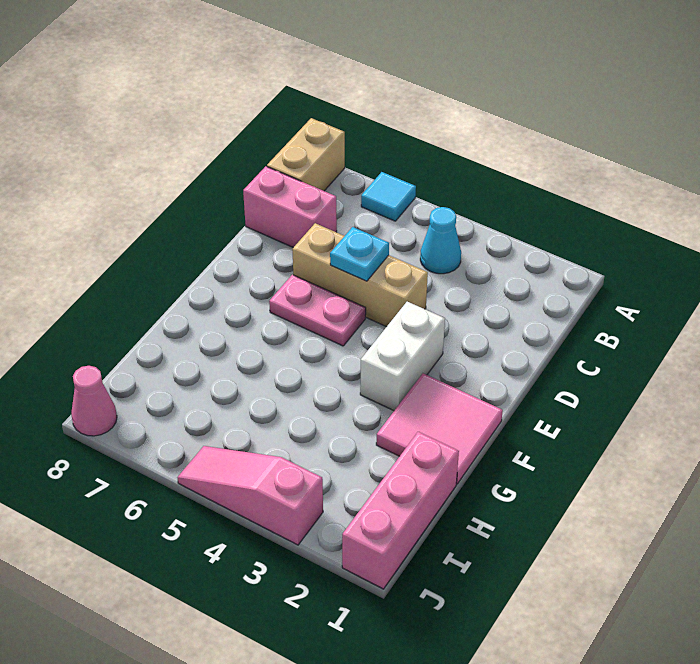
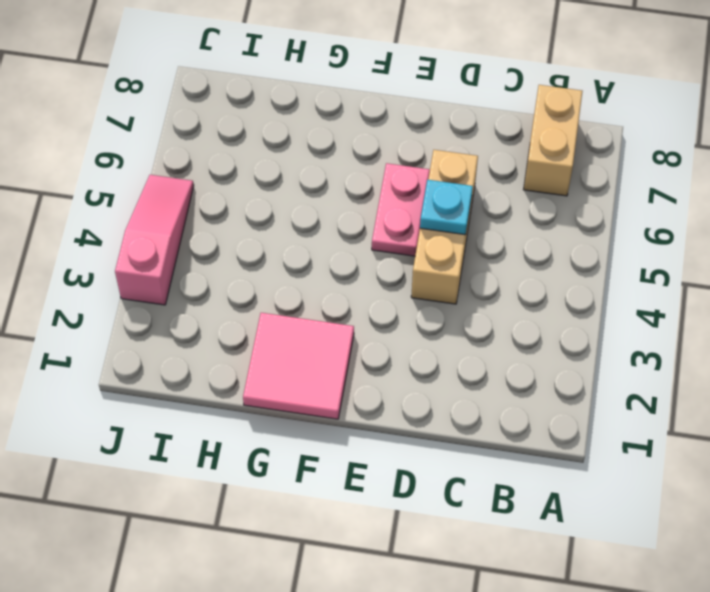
tan brick B7:B8 level 1 -> tan brick A8:B8 level 1
none -> cyan tile A6 level 1
none -> cyan cone B4 level 1
none -> pink brick C7:C8 level 1

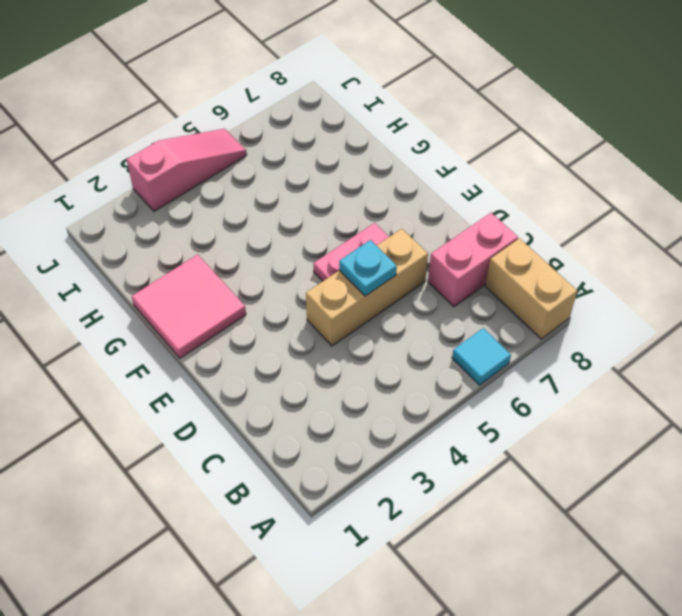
none -> cyan cone B4 level 1
none -> white brick E3:F3 level 1
none -> pink brick H1:J1 level 1

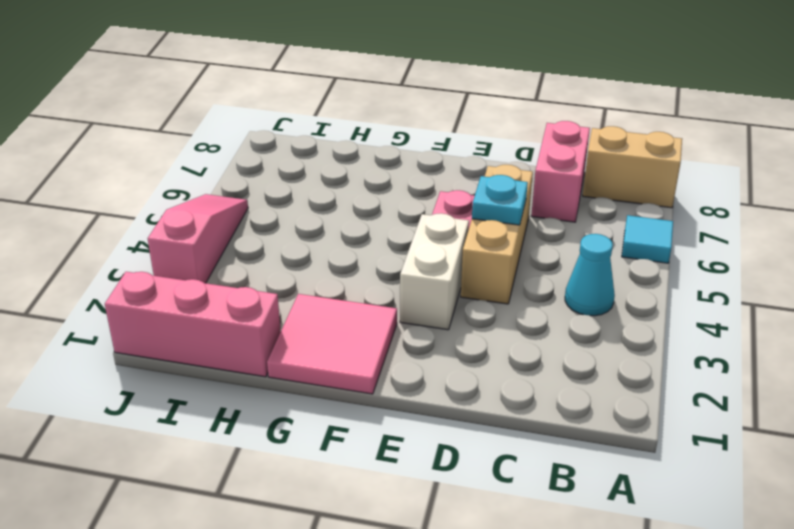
white brick E3:E4 level 1 -> white brick E3:F3 level 1
none -> pink cone J8 level 1

